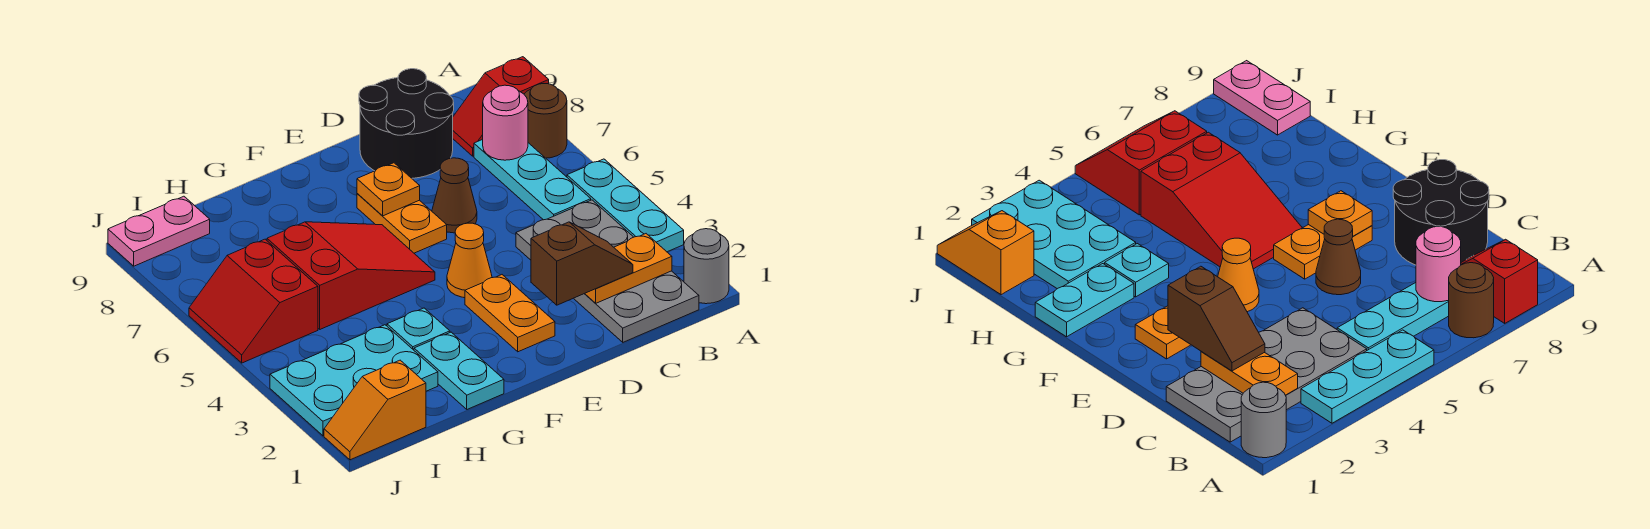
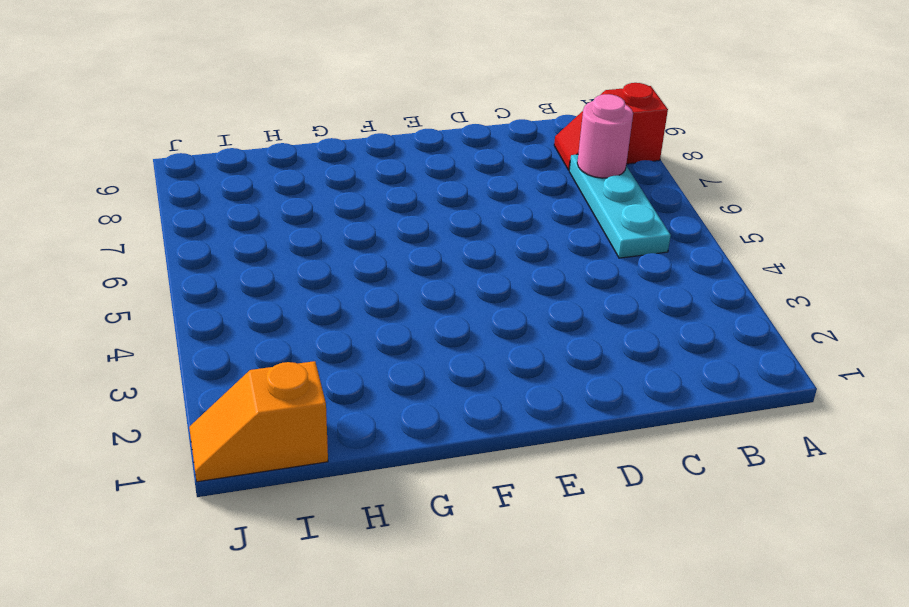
none -> grey round brick A1 level 1
none -> cyan plate A3:A5 level 1
none -> brown round brick A7 level 1

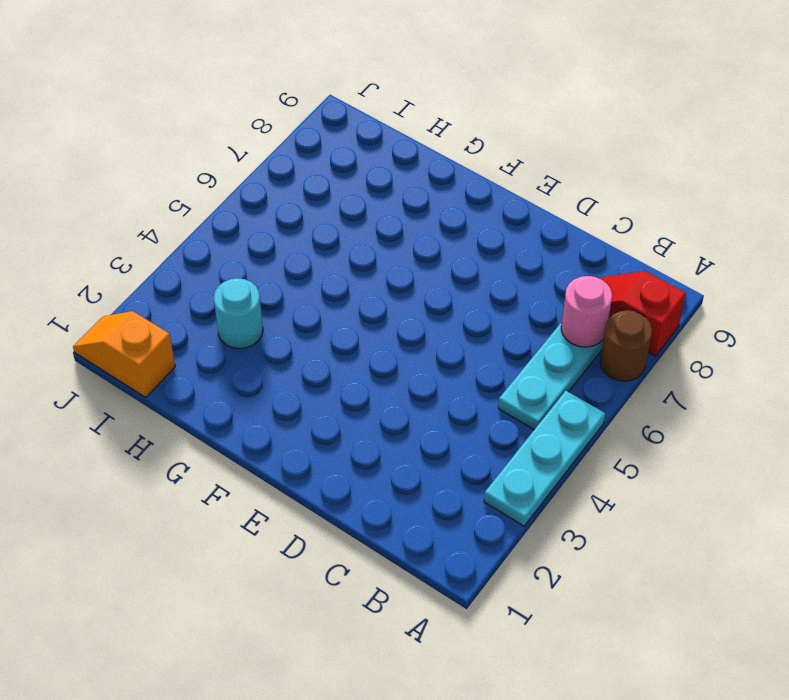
cyan round brick H3 level 1 -> cyan plate H2:J3 level 1
none -> grey round brick A1 level 1
none -> grey plate B1:C4 level 1
none -> black round brick C8:D9 level 1

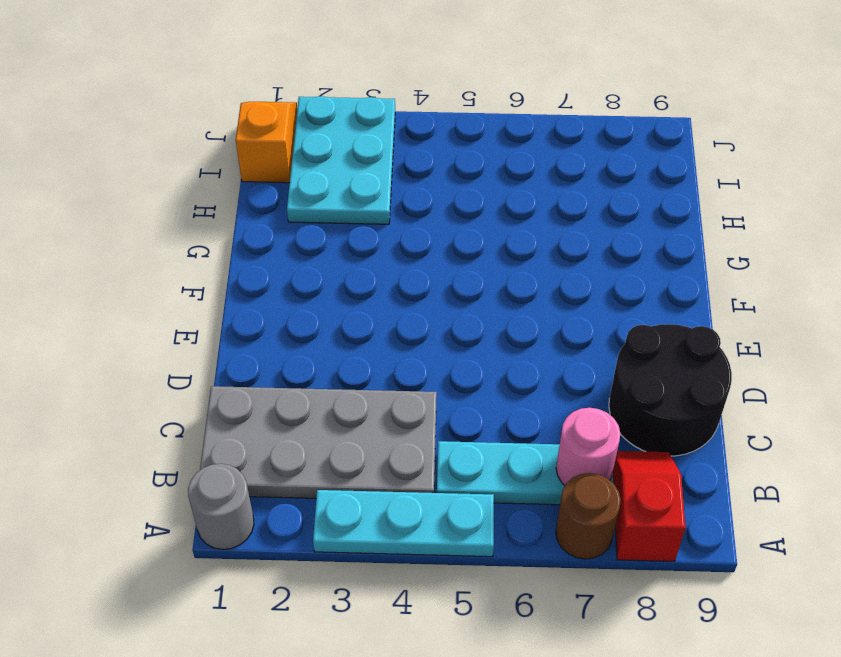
none -> brown cone D6 level 1
none -> orange plate E2:E3 level 1
none -> orange cone E4 level 1

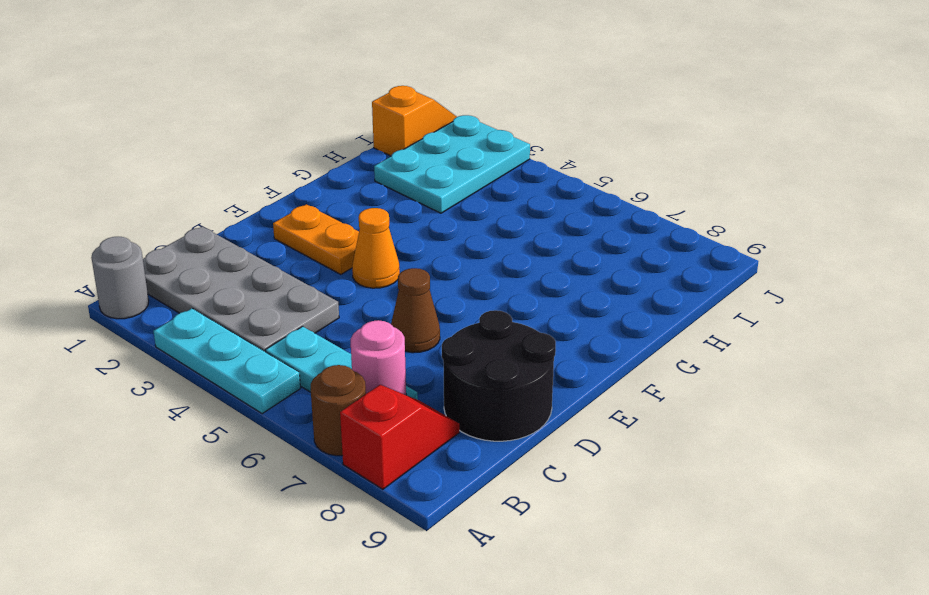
none -> orange plate E6:E7 level 1
none -> red slope F5:H6 level 1 top H
none -> cyan plate G1:G2 level 1

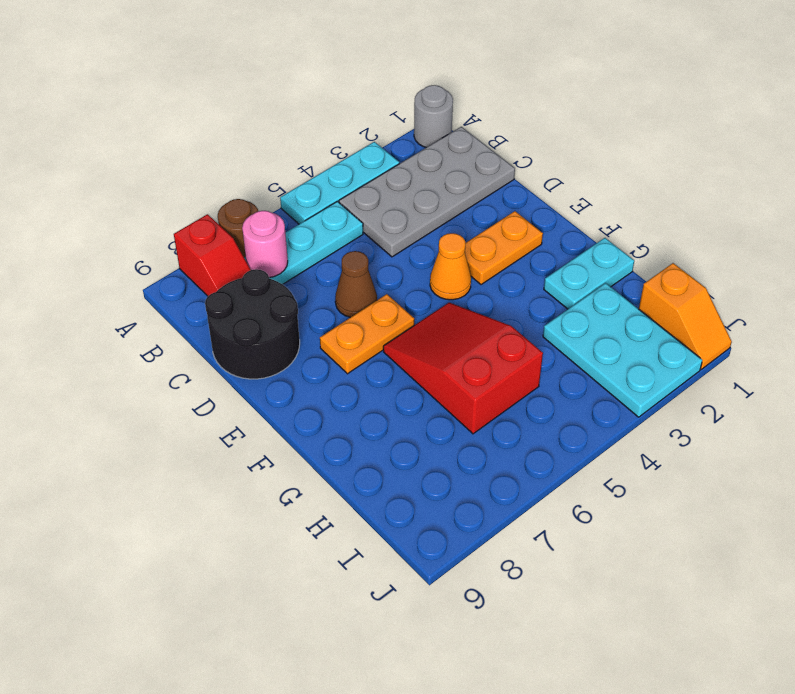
none -> cyan plate G3 level 1
none -> red slope I5:J6 level 1 top I
none -> pink plate I9:J9 level 1

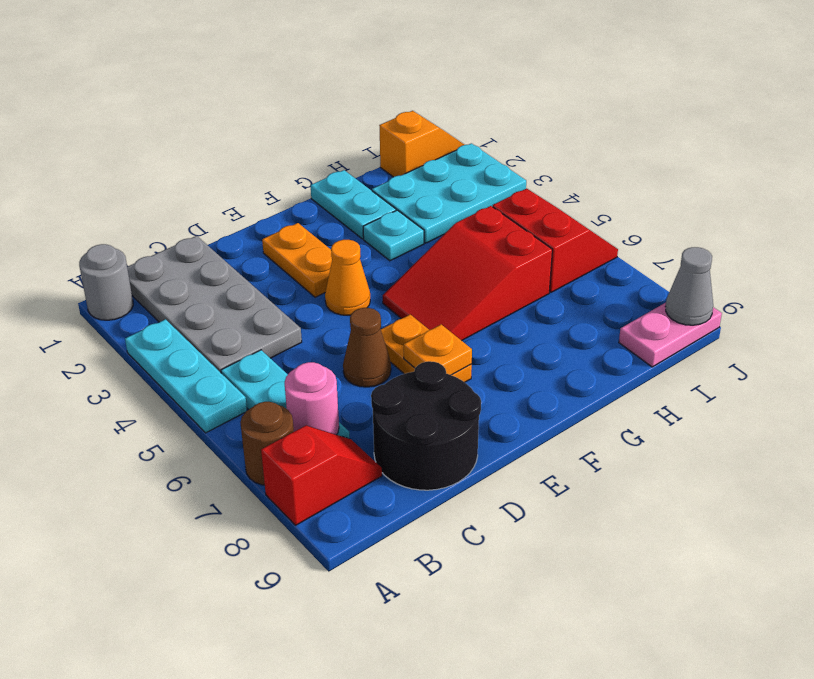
grey cone J9 level 2 -> none
none -> orange plate B2:C2 level 2
none -> brown slope C2:D2 level 3 top D

